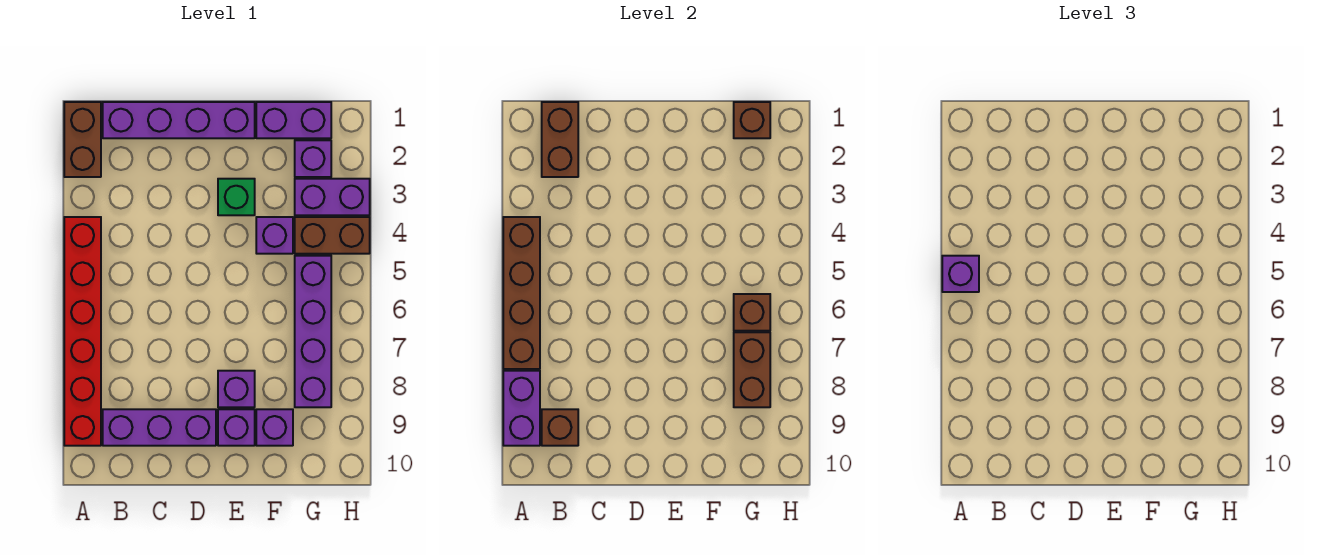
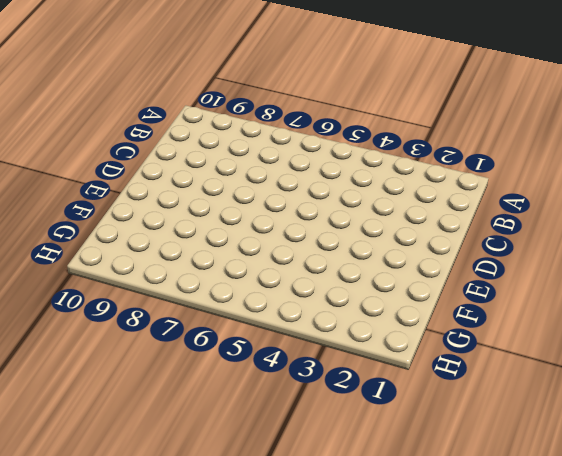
none -> brown brick A1:A2 level 1
none -> red brick A4:A9 level 1
none -> purple brick B1:E1 level 1

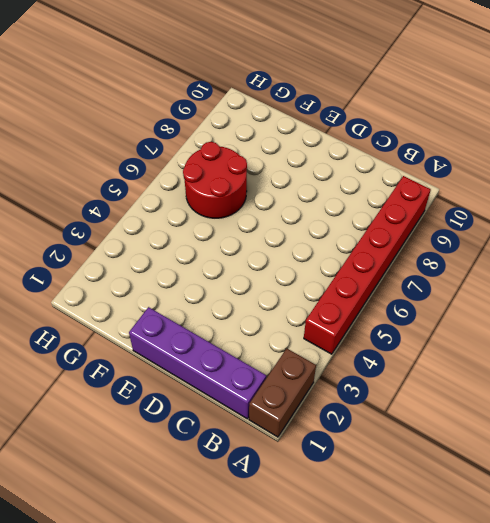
red round brick F6:G7 level 1 -> purple brick G5:G8 level 1
none -> purple brick B9:D9 level 1
none -> green brick E3 level 1
none -> purple brick E8 level 1

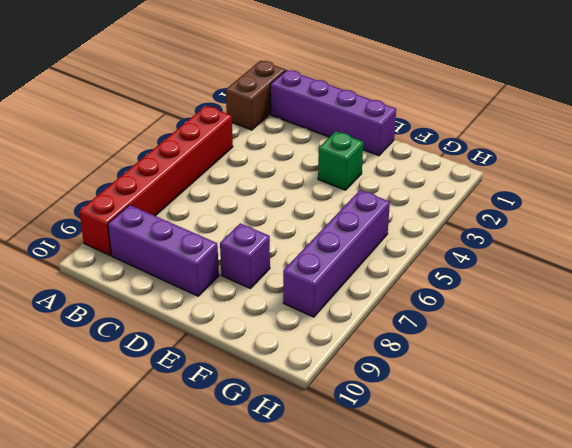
none -> purple brick E9 level 1
none -> purple brick F1:G1 level 1
none -> purple brick F4 level 1

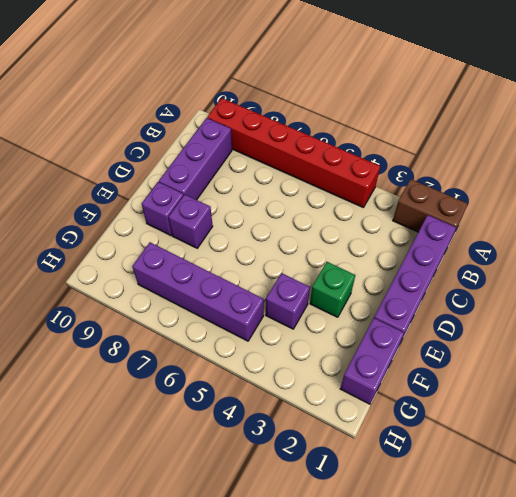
none -> purple brick F9 level 1
none -> purple brick G2 level 1
none -> purple brick G3:H3 level 1

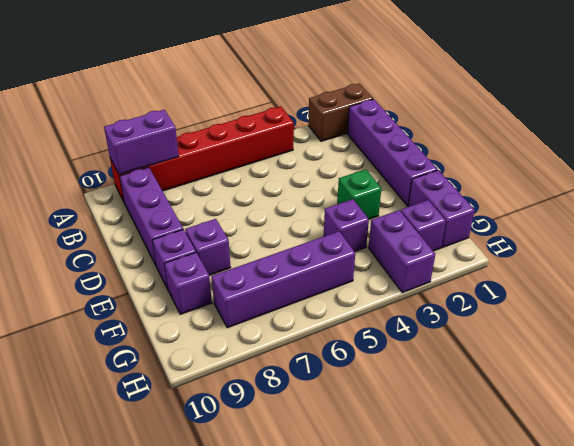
none -> brown brick G4:H4 level 1
none -> brown brick A4:A7 level 2
none -> brown brick B1:B2 level 2

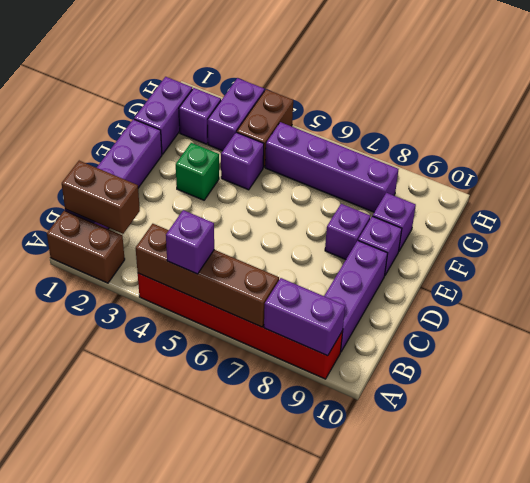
none -> brown brick B9 level 2
none -> brown brick G1 level 2
none -> brown brick G6 level 2

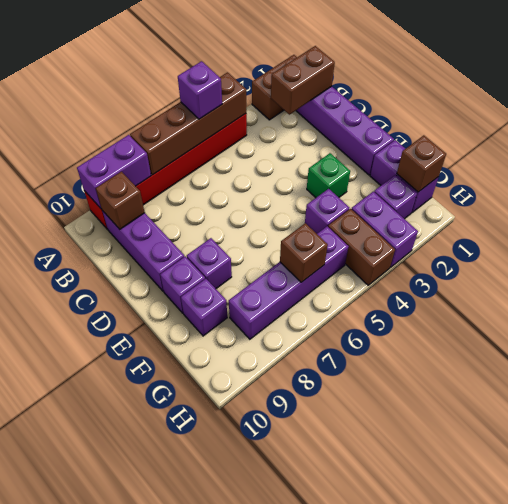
none -> brown brick G7:G8 level 2

